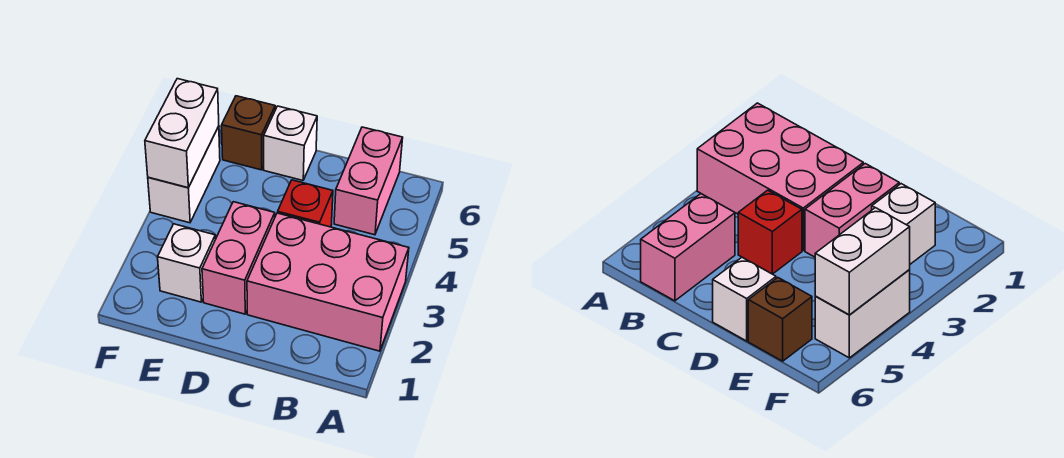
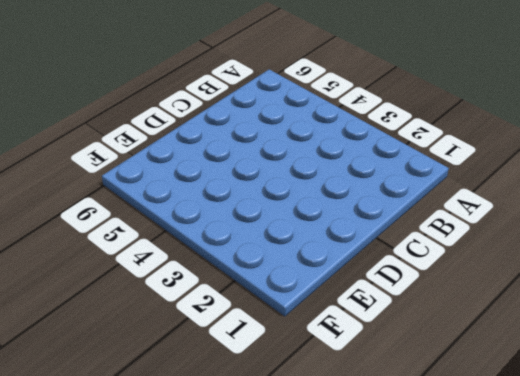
none -> pink brick A2:C3 level 1
none -> pink brick B5:B6 level 1

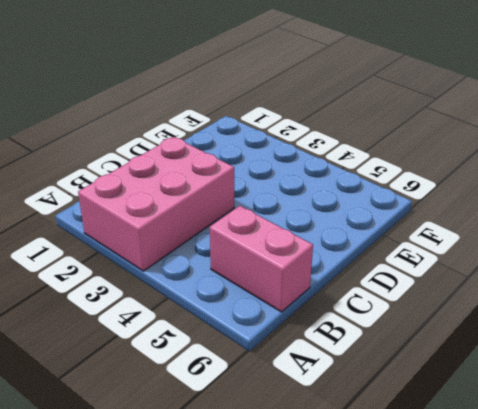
none -> red brick C4 level 1
none -> pink brick D2:D3 level 1

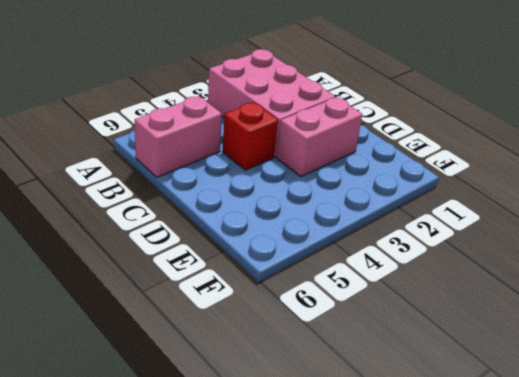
none -> white brick D6 level 1
none -> white brick E2 level 1

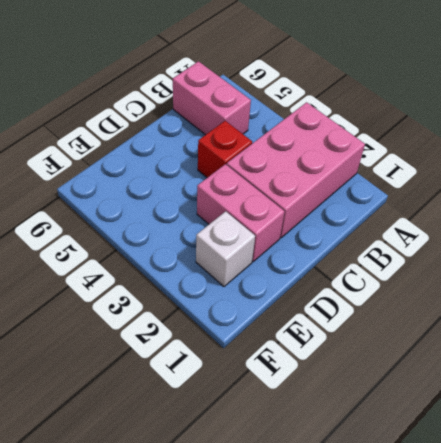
none -> white brick D6 level 1
none -> brown brick E6 level 1

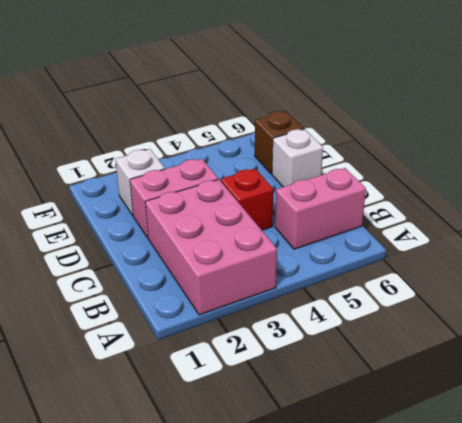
none -> white brick F4:F5 level 1
none -> white brick F4:F5 level 2

